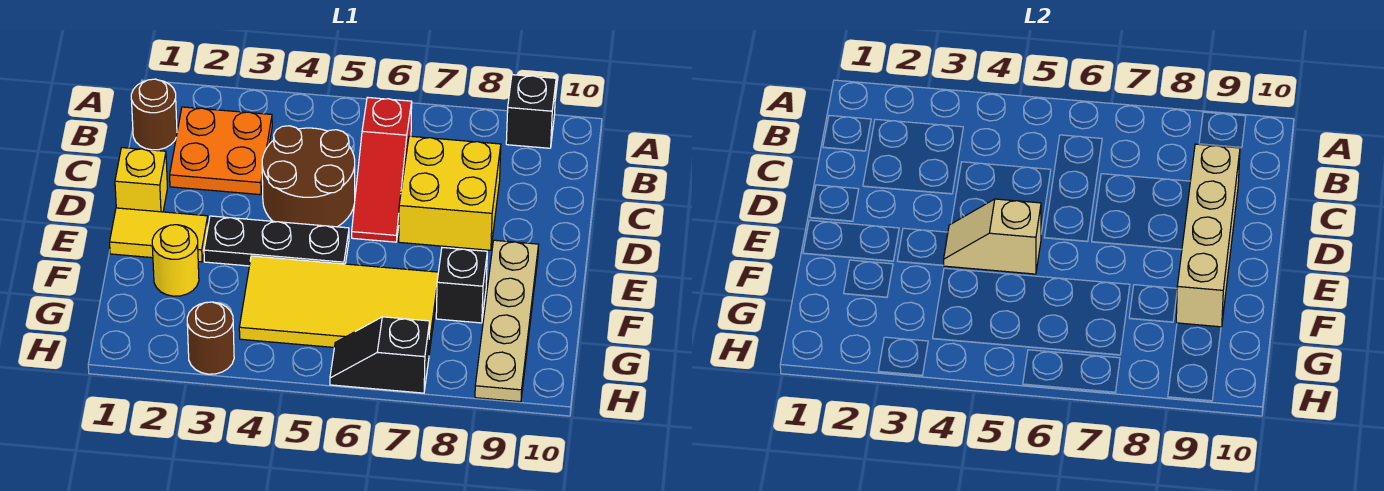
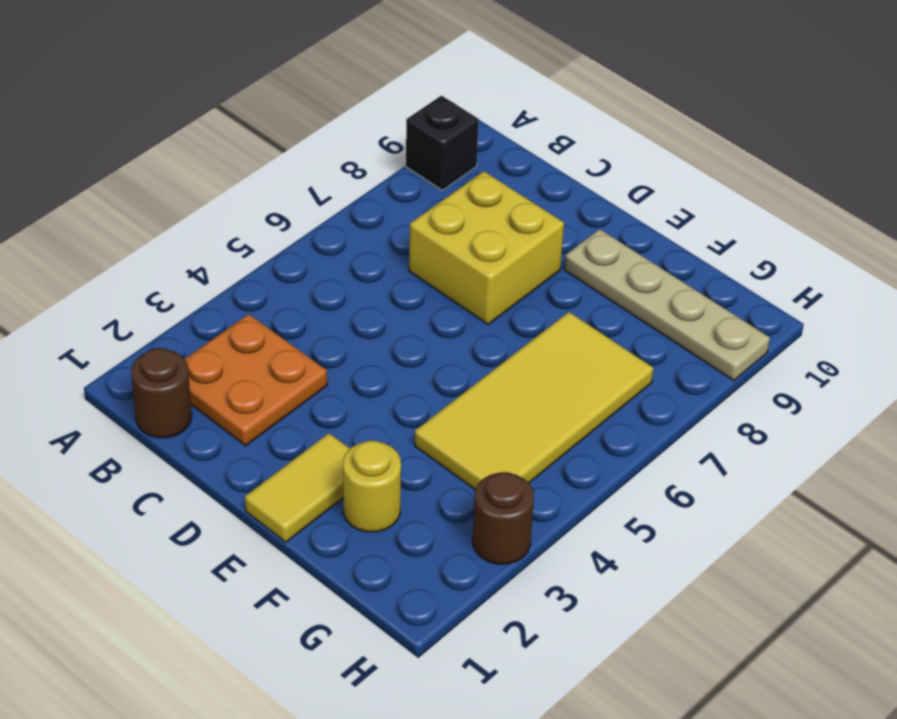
none -> red slope B6:D6 level 1 top B
none -> brown round brick C4:D5 level 1
none -> yellow brick D1 level 1

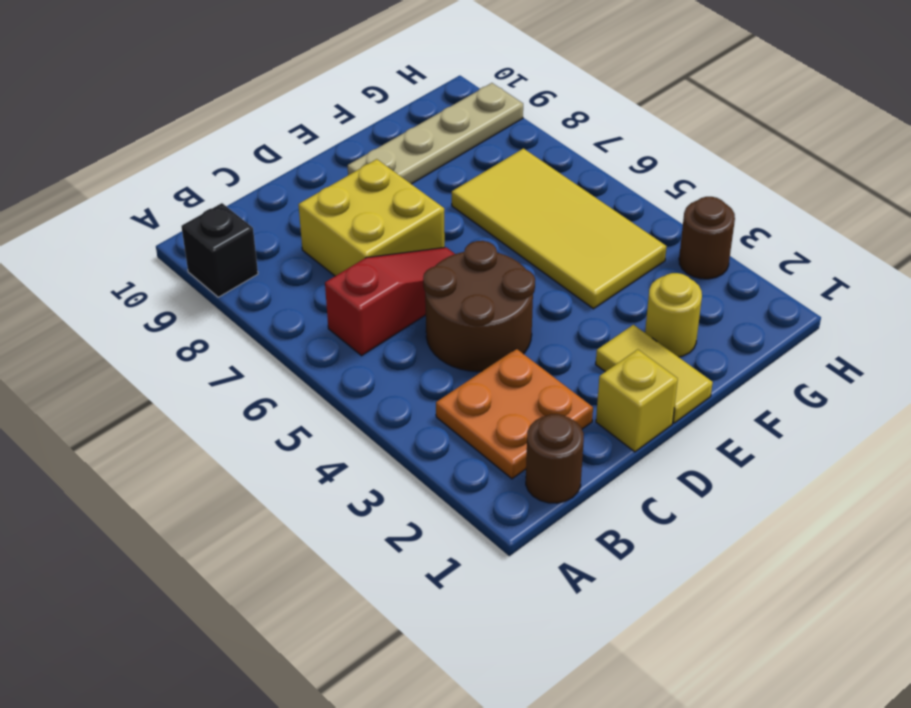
none -> black plate E3:E5 level 1
none -> black brick F8 level 1
none -> black slope H6:H7 level 1 top 7

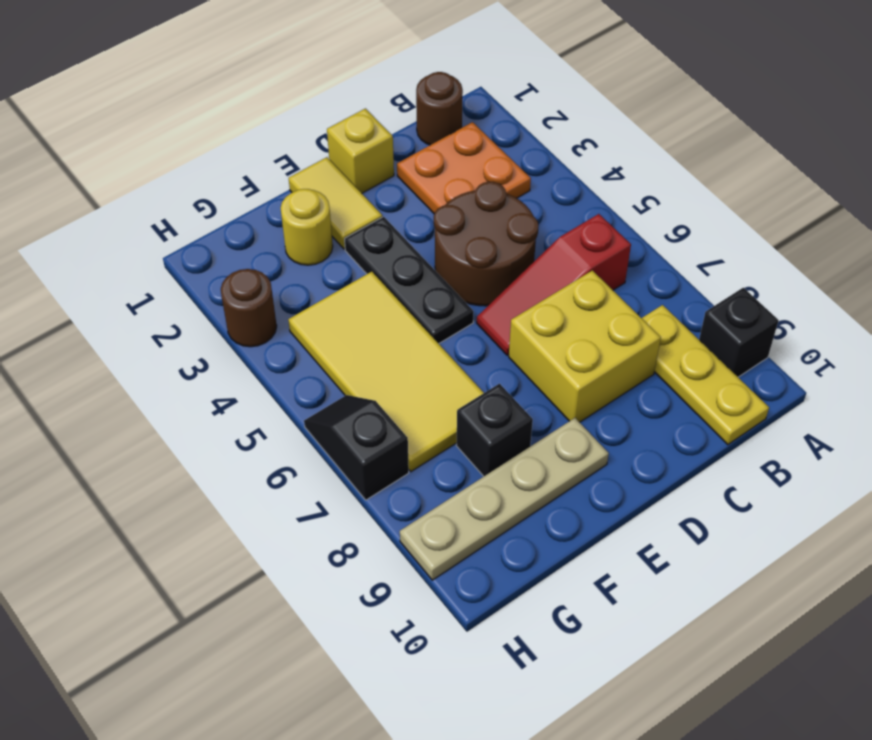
yellow plate B8:B10 level 1 -> none
none -> tan brick C9:F9 level 2
none -> tan slope E4:E5 level 2 top 5

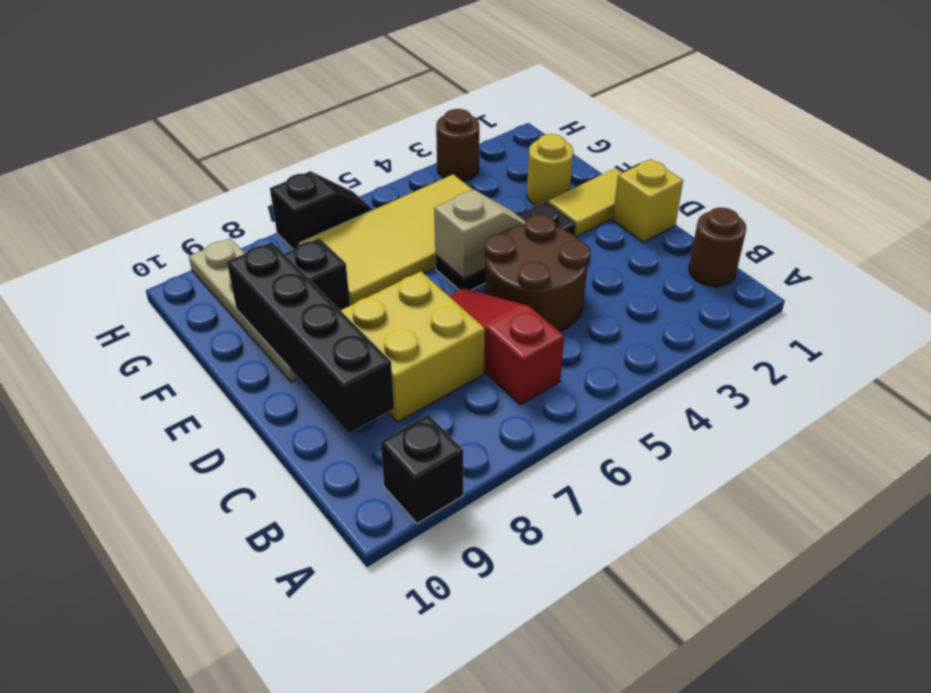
black brick C9:F9 level 2 -> tan brick C9:F9 level 2
none -> orange plate B2:C3 level 1

